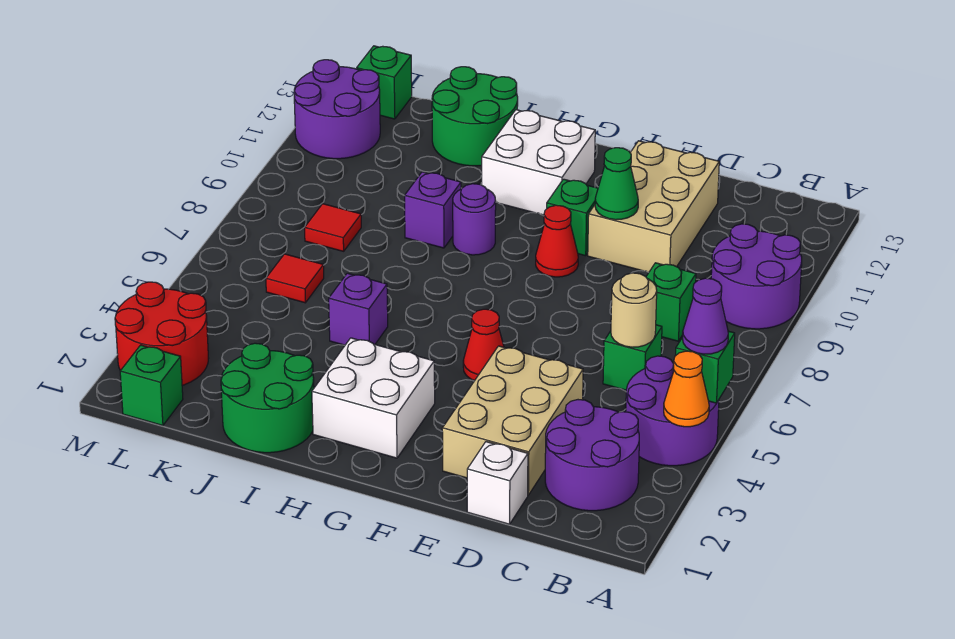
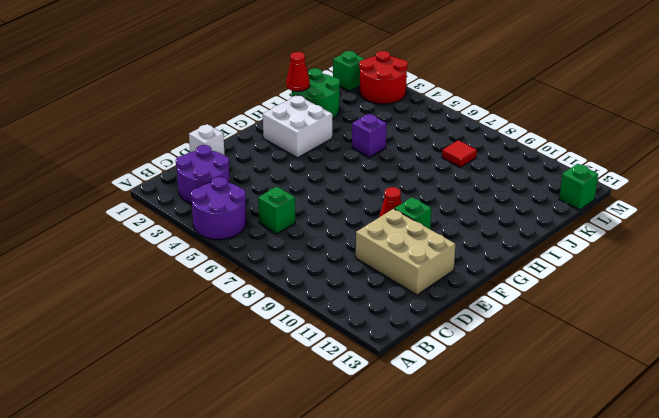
red cone I1 level 2 -> red cone F5 level 1
none -> purple round brick A9:B10 level 1
none -> green brick C8 level 1
none -> tan brick D2:E4 level 1

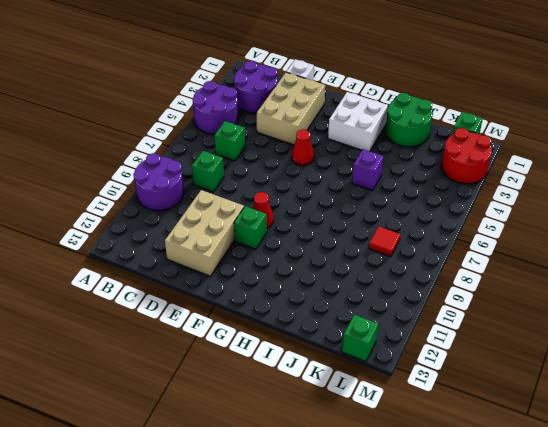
none -> white brick G11:H12 level 1
none -> purple round brick H9 level 1
none -> purple brick I9 level 1

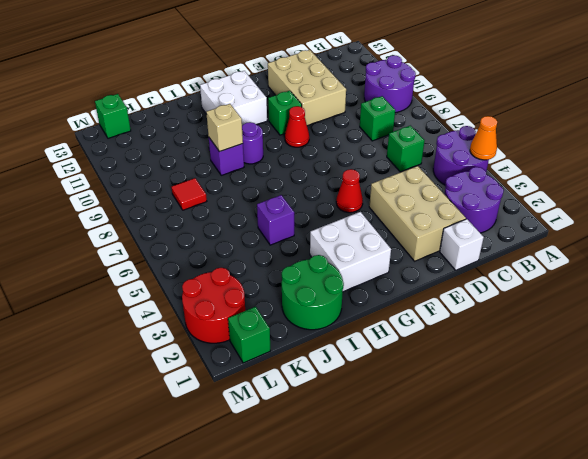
tan brick I9 level 2 -> none
none -> green round brick I12:J13 level 1
none -> red tile K6 level 1
none -> purple round brick L11:M12 level 1

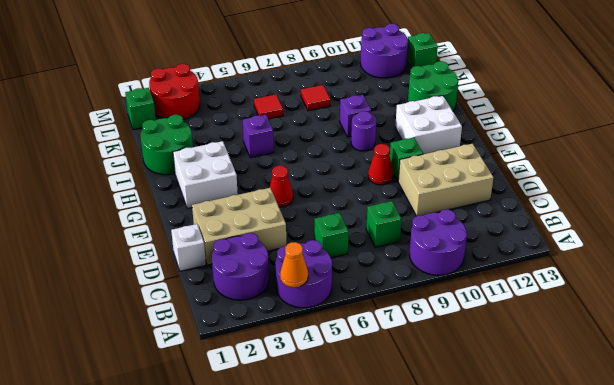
none -> green brick A5 level 2
none -> tan round brick C6 level 2
none -> green cone E10 level 2

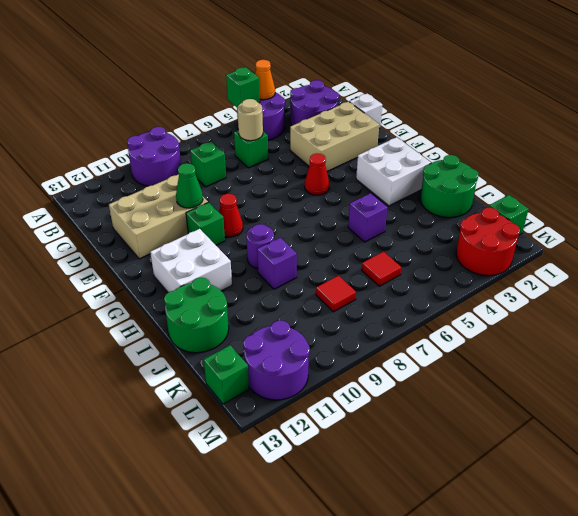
none -> purple cone A5 level 3

